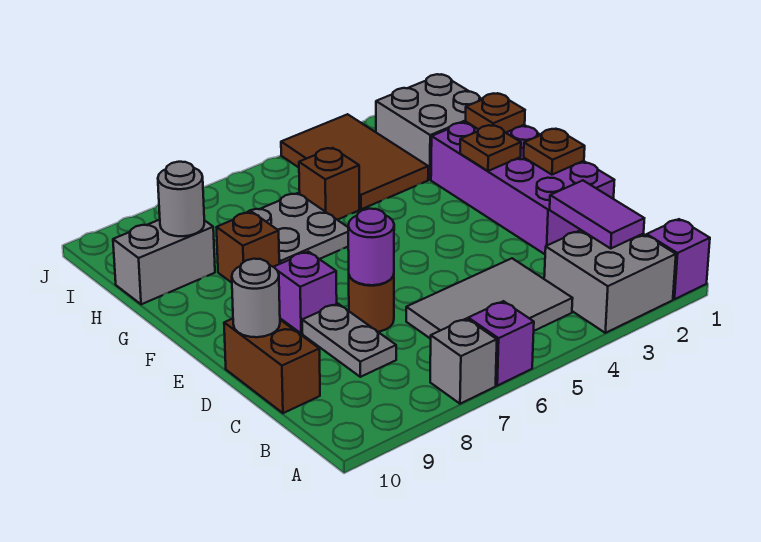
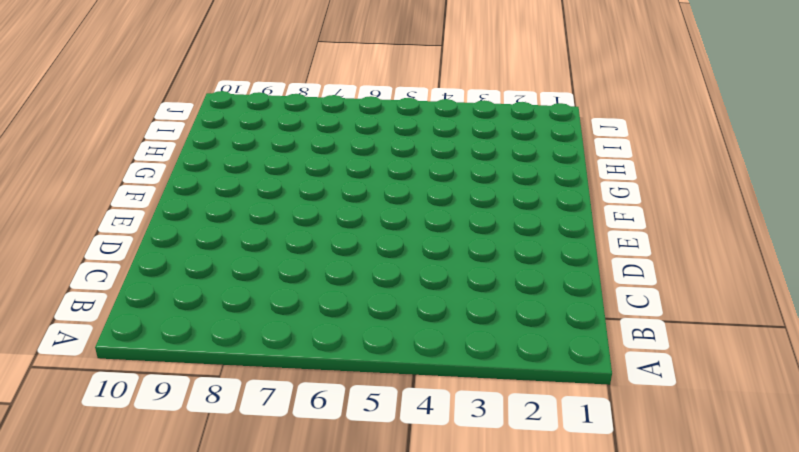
none -> purple brick A1 level 1
none -> grey brick A2:B3 level 1
none -> purple brick A6 level 1

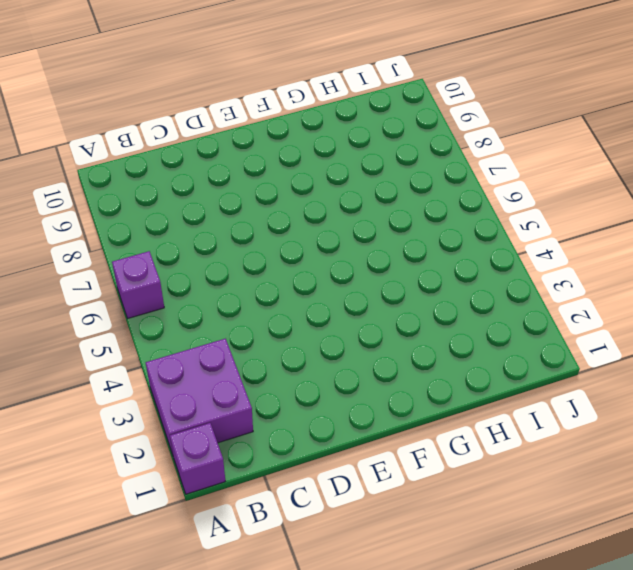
purple brick A2:B3 level 1 -> grey brick A2:B3 level 1
none -> grey brick A7 level 1
none -> grey tile B4:C6 level 1
none -> grey plate C8:D8 level 1

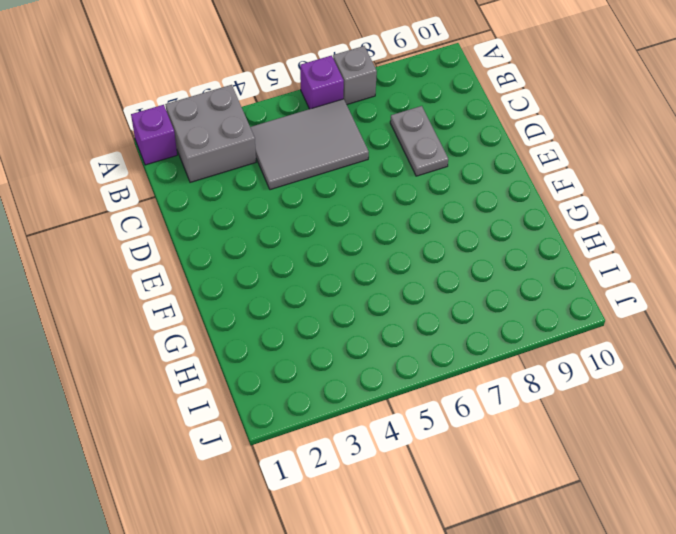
none -> brown brick C10:D10 level 1
none -> purple brick D1:G2 level 1
none -> brown round brick D7 level 1

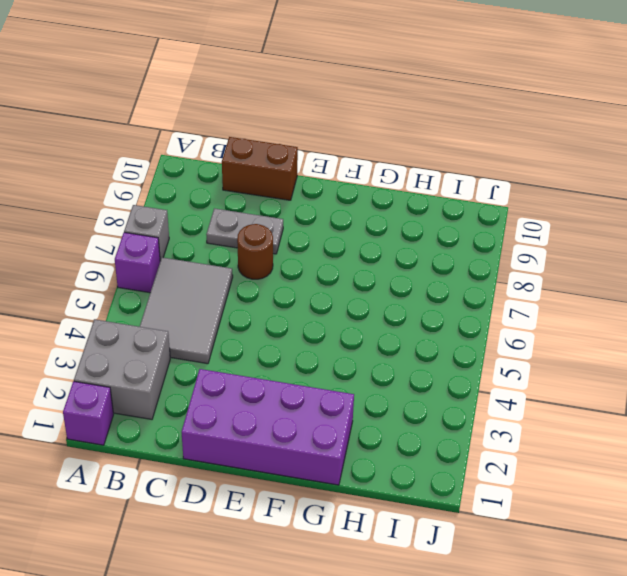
none -> purple brick E8 level 1
none -> grey plate G6:H7 level 1
none -> brown brick G8 level 1

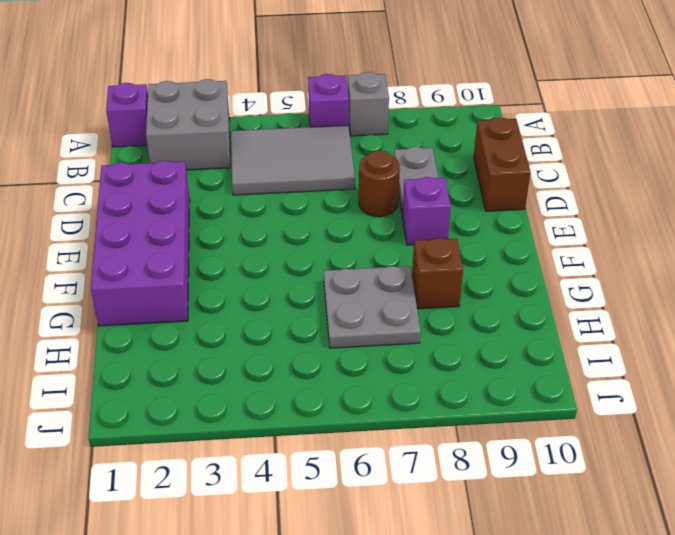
none -> grey brick H1:I2 level 1
none -> brown tile H3:J4 level 1
none -> brown brick H5 level 1

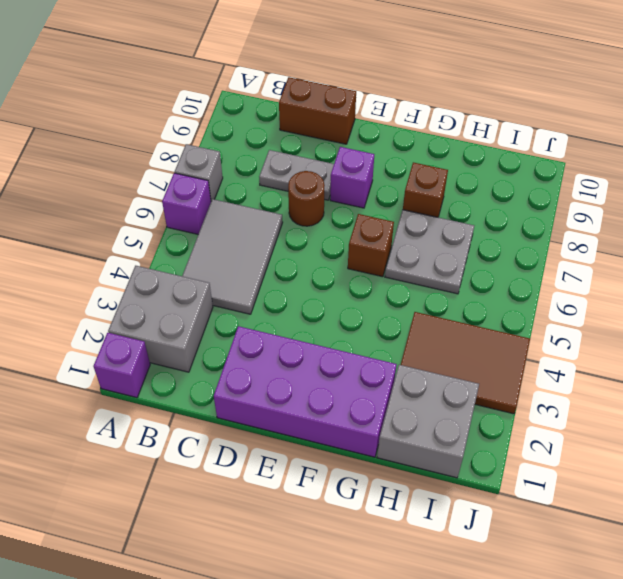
brown brick F6 level 1 -> brown brick H5 level 1
none -> grey brick H9:H10 level 1
none -> purple tile B2:C2 level 2
none -> purple round brick D7 level 2

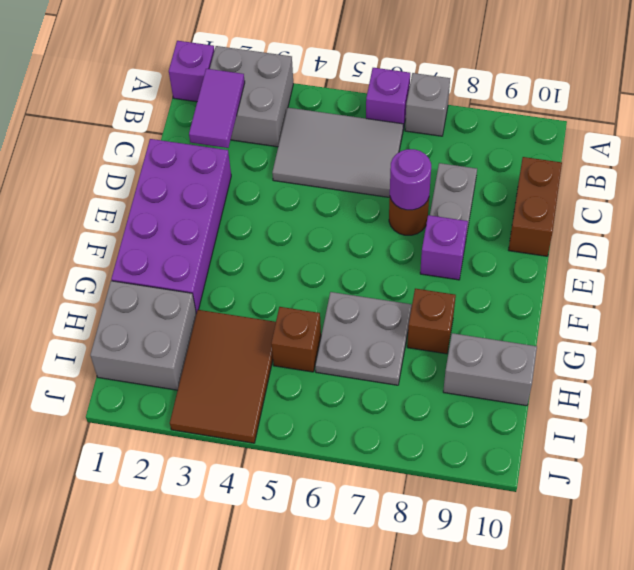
none -> grey round brick D10 level 2
none -> brown plate E1 level 2
none -> brown plate F2 level 2

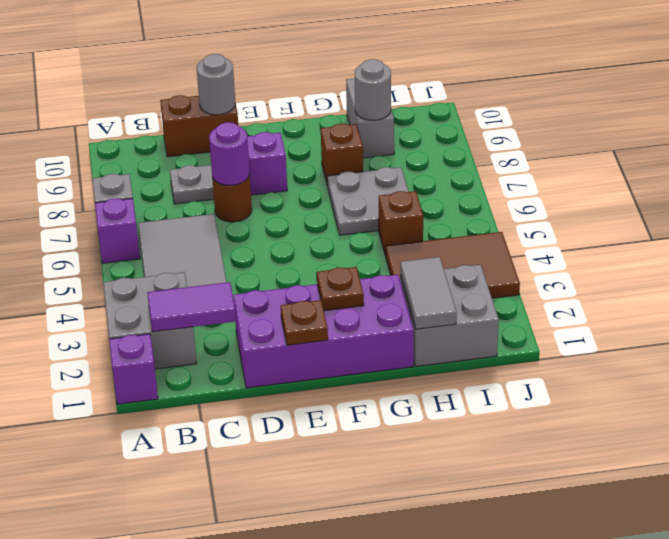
grey tile H1:H2 level 2 -> none
none -> brown plate G1 level 2

